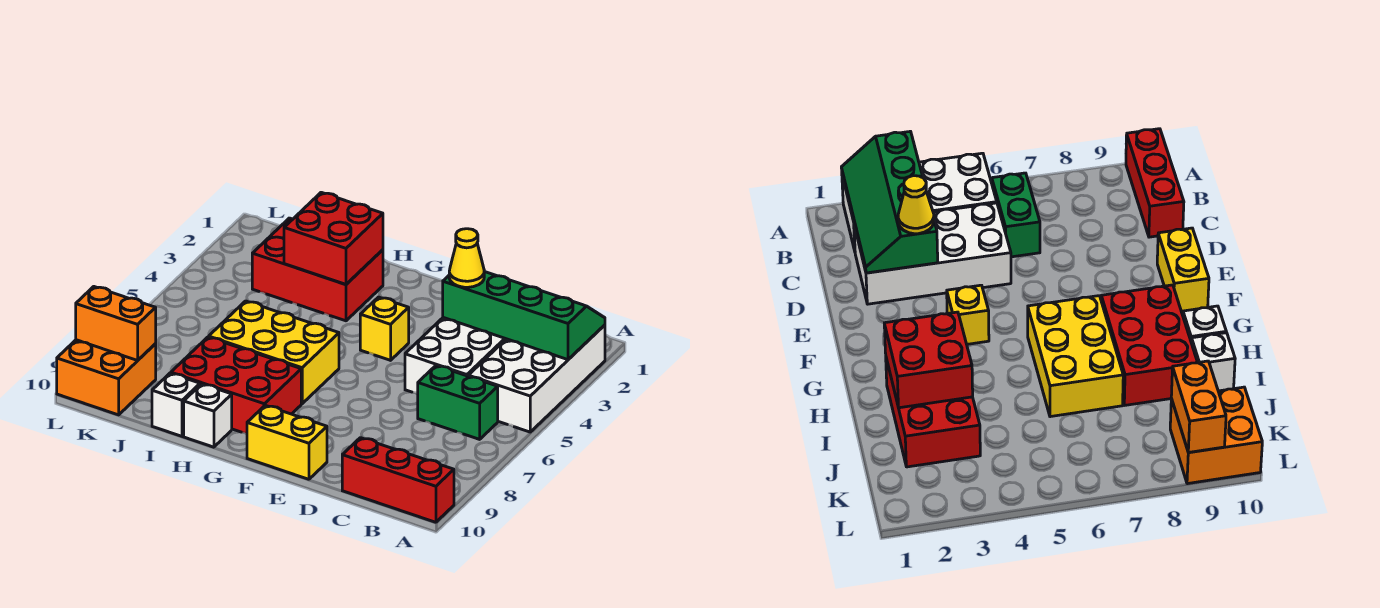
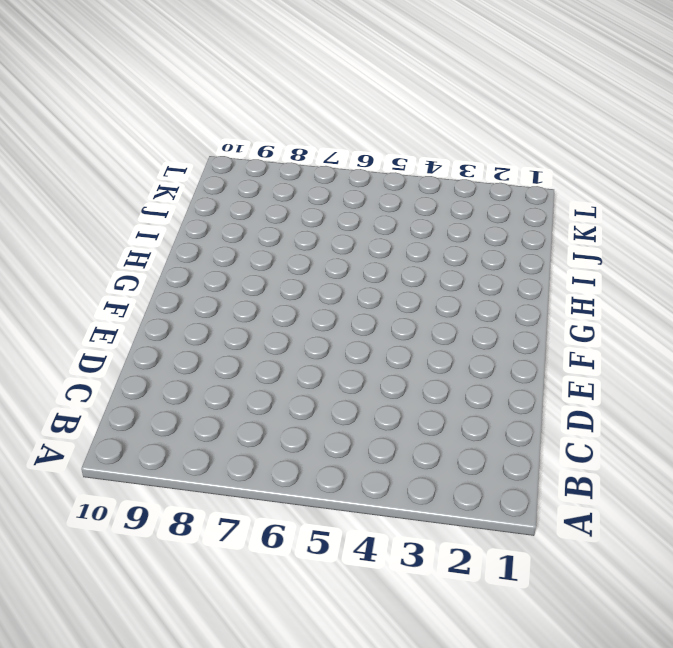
none -> white brick A2:B5 level 1
none -> red brick A10:C10 level 1
none -> green brick B6:C6 level 1

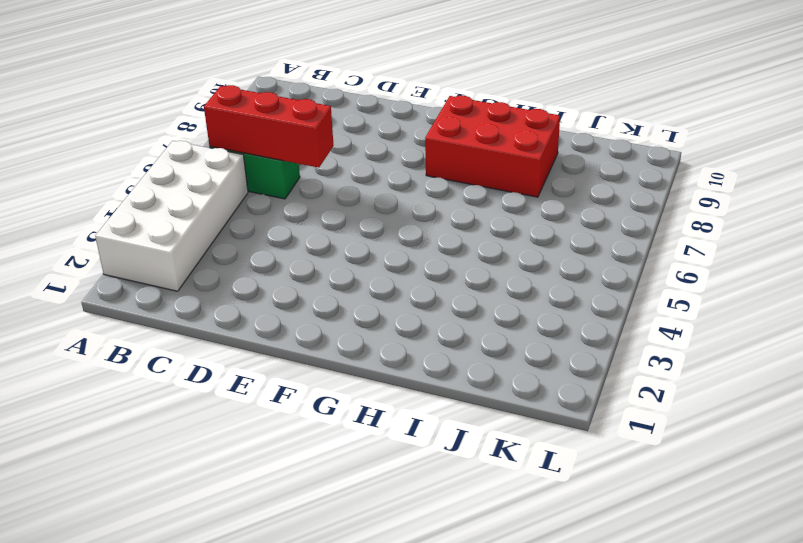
red brick B6:D6 level 2 -> red brick A10:C10 level 1
none -> white brick C2:D5 level 1
none -> yellow brick E10:F10 level 1
none -> yellow brick F4 level 1

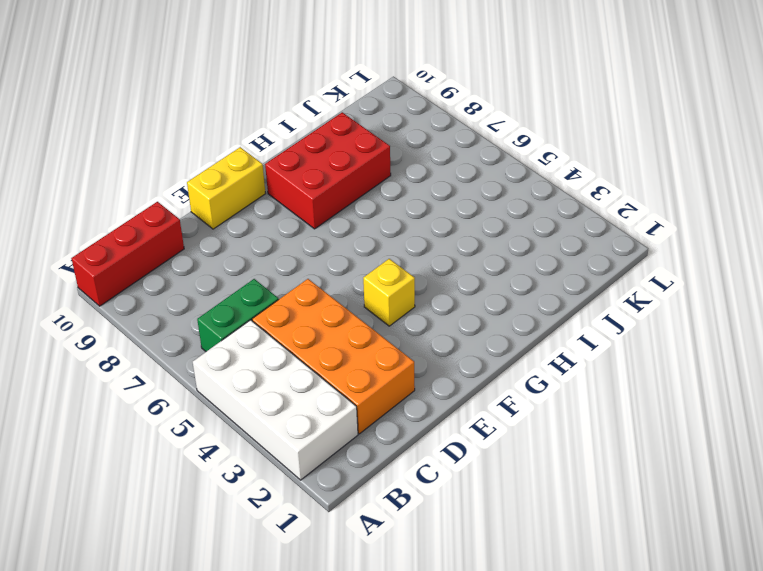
orange brick C2:D5 level 1 -> white brick C2:D5 level 1
none -> yellow brick G6:I7 level 1
none -> red brick H2:J3 level 1
none -> white brick H10 level 1

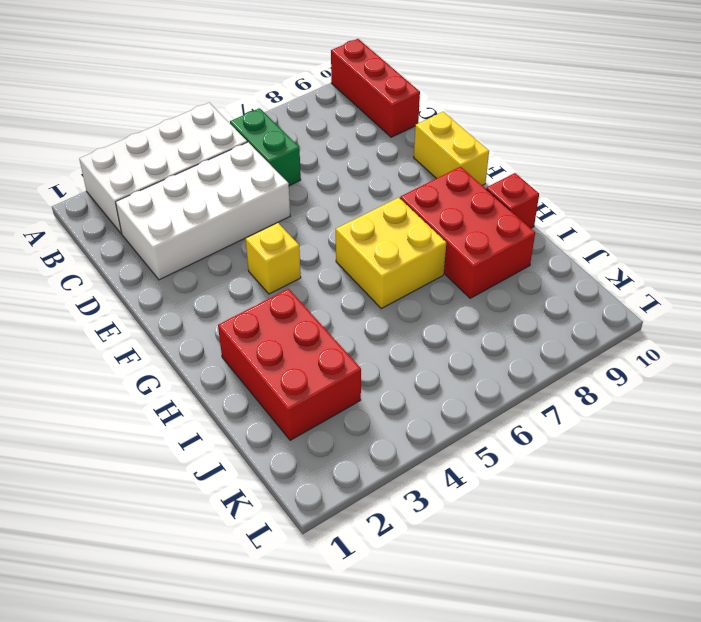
yellow brick G6:H7 level 1 -> yellow brick G6:I7 level 1
red brick H10 level 1 -> white brick H10 level 1
none -> white brick I10 level 1
none -> orange brick K9:L10 level 1
none -> green slope A2:D3 level 2 top 3

